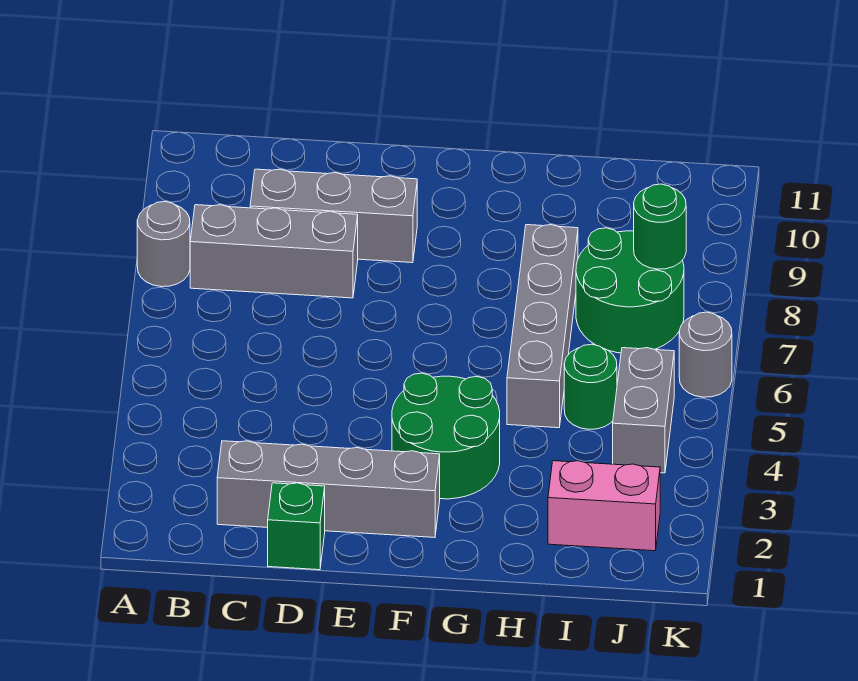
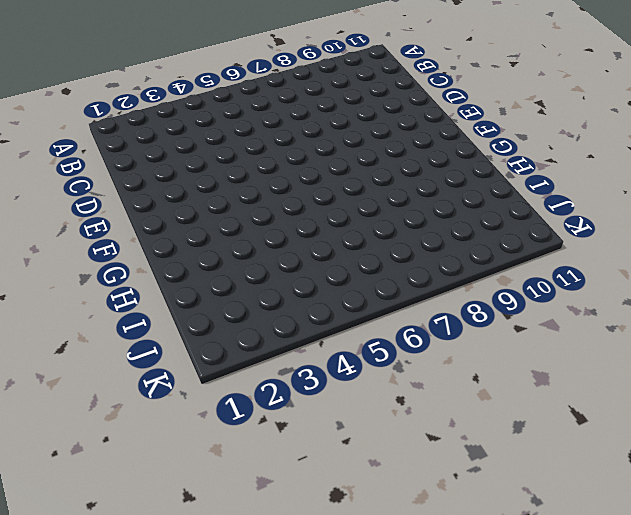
none -> grey round brick A8 level 1
none -> grey brick B8:D8 level 1
none -> grey brick C2:F2 level 1

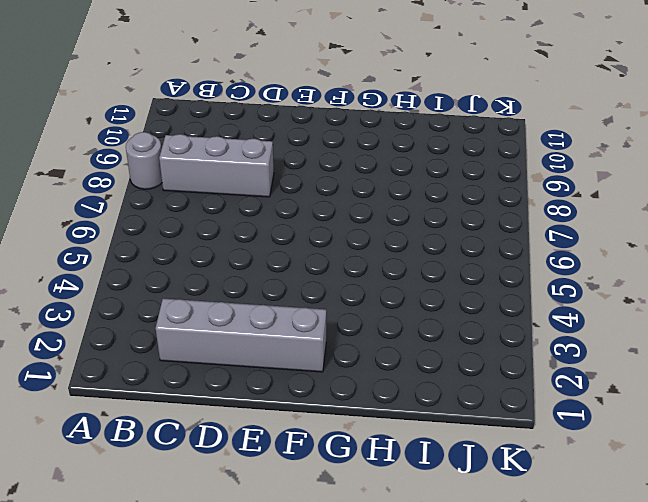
none -> grey brick C9:E9 level 1
none -> green brick D1 level 1
none -> green round brick F3:G4 level 1

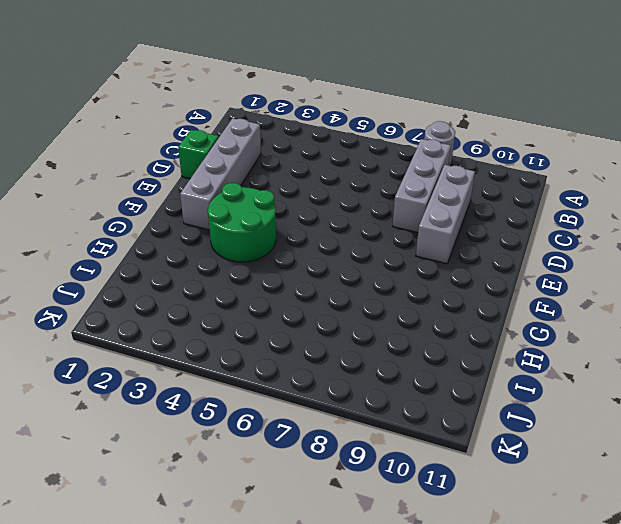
none -> grey brick H5:H8 level 1
none -> pink brick I2:J2 level 1
none -> green round brick I5 level 1

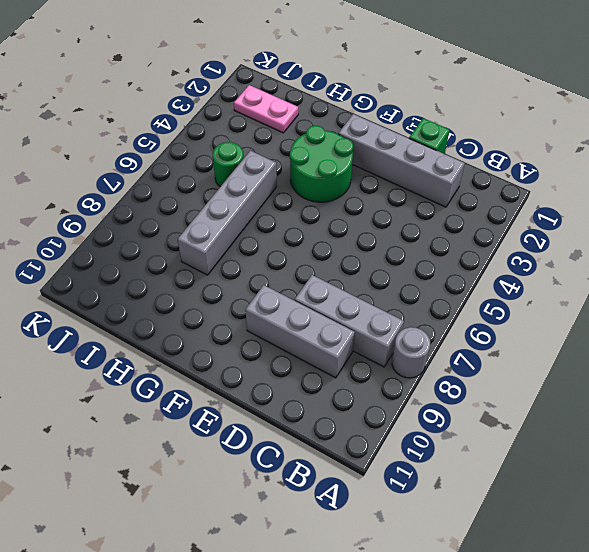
pink plate I2:J2 level 1 -> pink brick I2:J2 level 1
none -> green round brick I7:J8 level 1
none -> grey brick J4:J5 level 1
none -> grey round brick K6 level 1

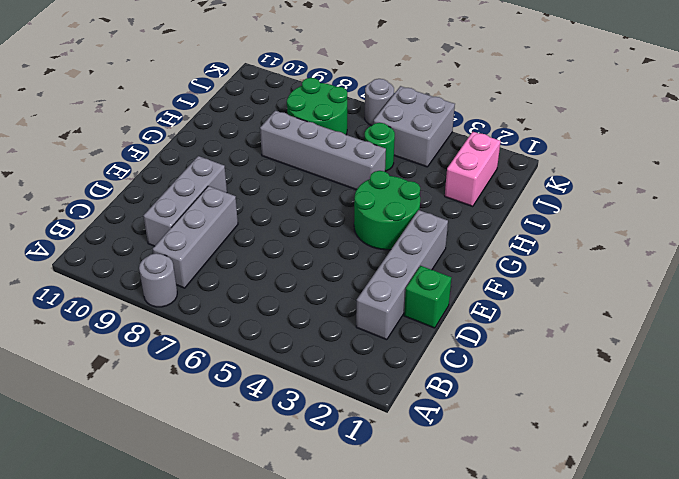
grey brick J4:K5 level 1 -> grey brick J4:J5 level 1
none -> green round brick J8 level 2

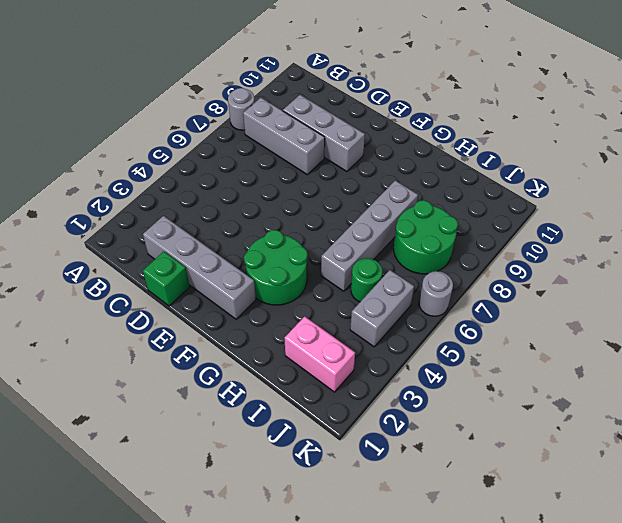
none -> green round brick J8 level 2

